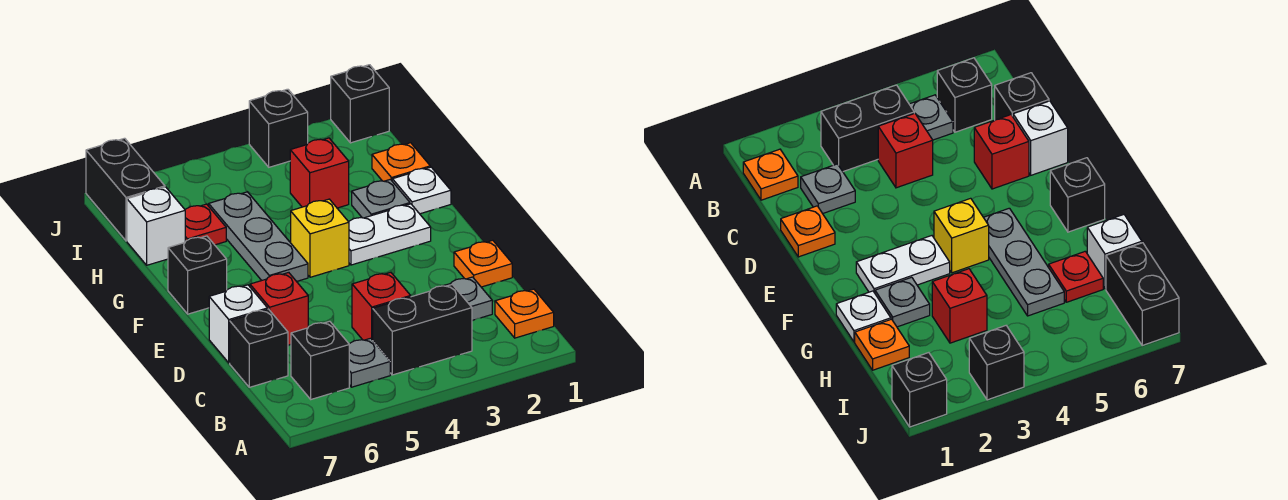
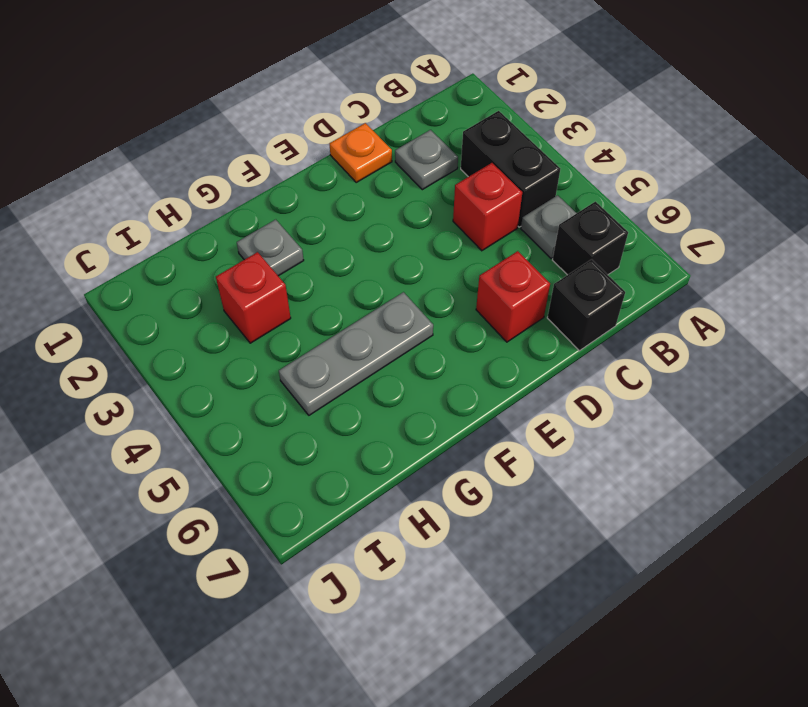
none -> orange plate B1 level 1
none -> white brick D7 level 1
none -> white plate F2:F3 level 1

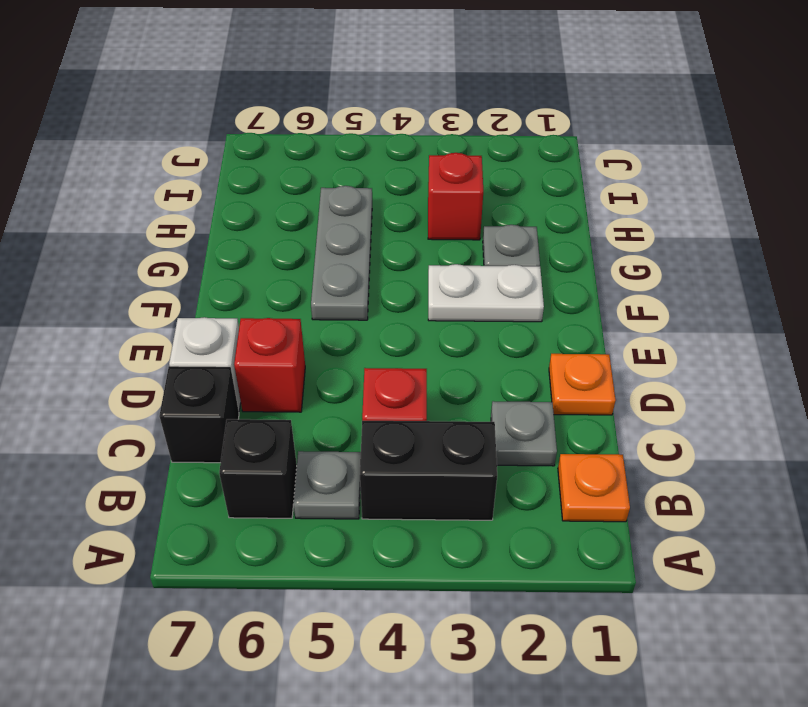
none -> yellow brick F4 level 1
none -> black brick F7 level 1
none -> white plate G1 level 1

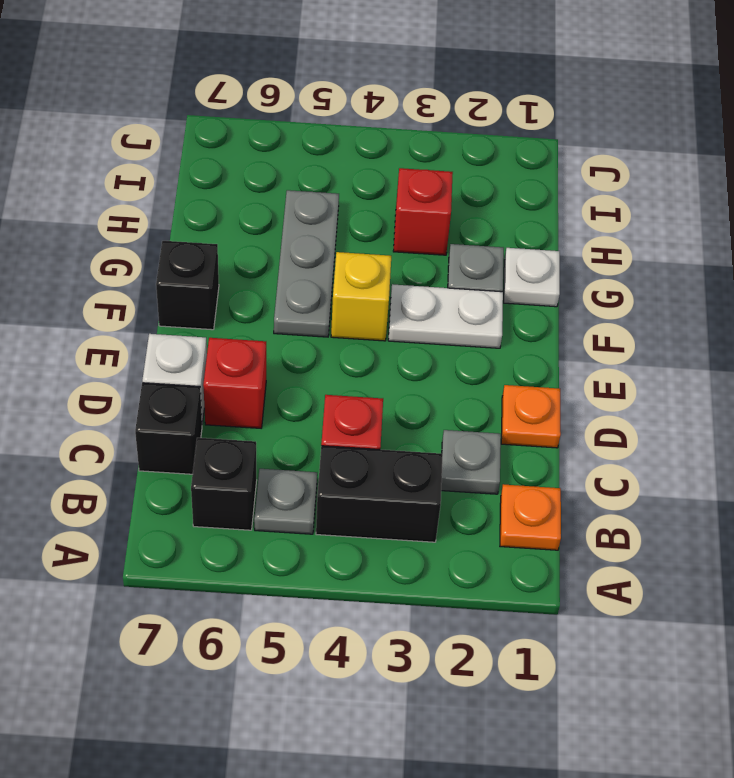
none -> orange plate H1 level 1
none -> red plate H6 level 1
none -> white brick H7 level 1

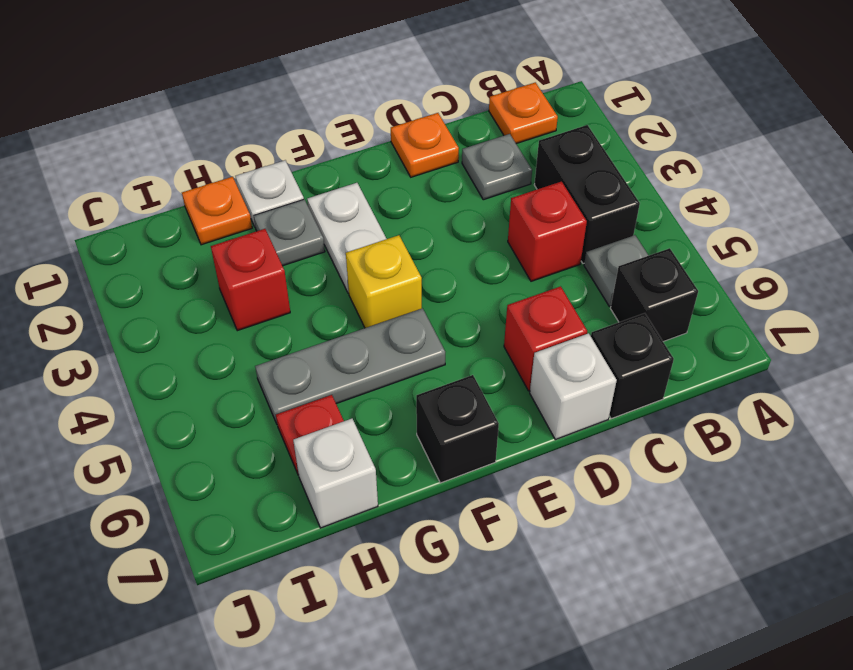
none -> black brick I7:J7 level 1
none -> black brick J1 level 1
none -> black brick J3 level 1

